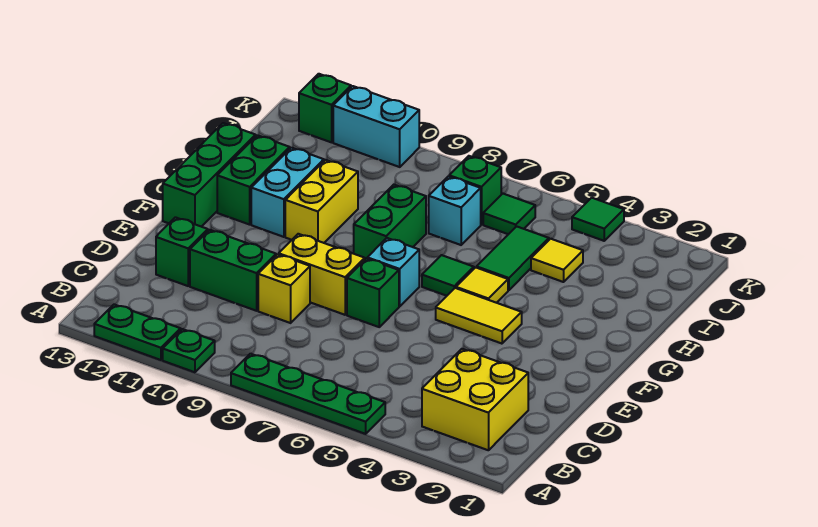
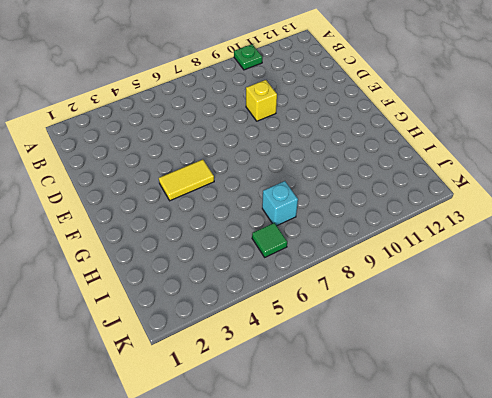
none -> green plate A5:A8 level 1
none -> green plate A11:A12 level 1
none -> yellow brick B2:C3 level 1

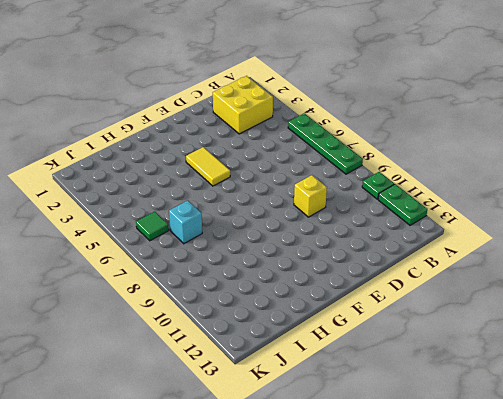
none -> green brick D10:D11 level 1
none -> green brick D12 level 1
none -> green brick E7 level 1

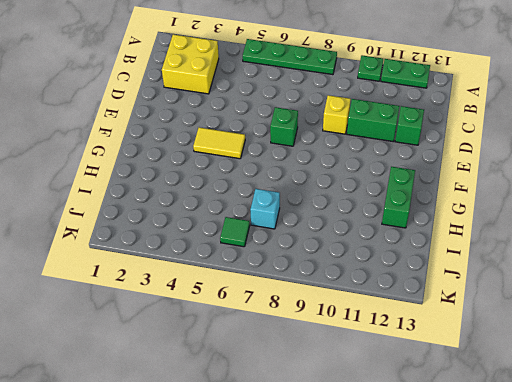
none -> yellow brick E8:E9 level 1
none -> cyan brick F7 level 1
none -> green brick F13:H13 level 1

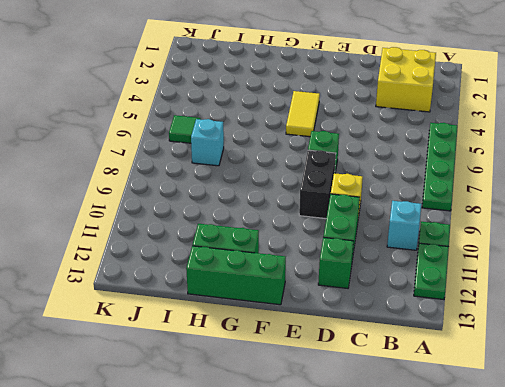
cyan brick B10 level 1 -> cyan brick F7 level 1
black brick E8:E9 level 1 -> yellow brick E8:E9 level 1
none -> yellow tile G5 level 1
none -> green tile G6 level 1
none -> green brick G8:H8 level 1

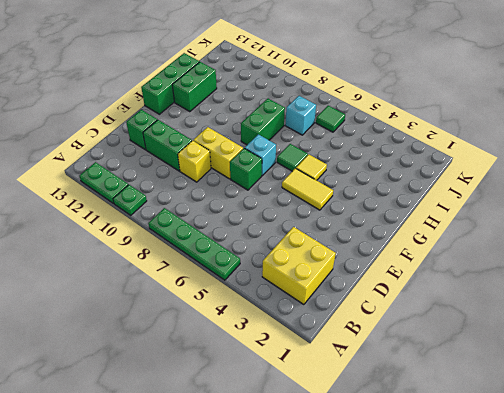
none -> yellow brick G10:H10 level 1
none -> cyan brick G11:H11 level 1
none -> green tile H5:I5 level 1

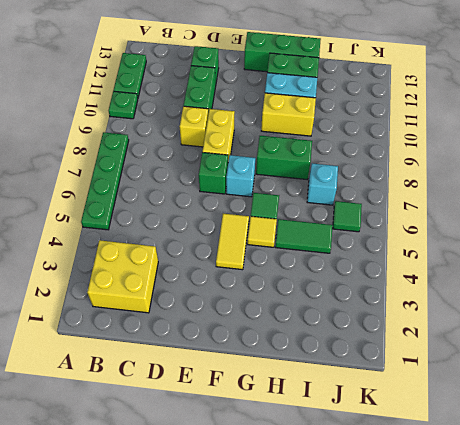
none -> yellow tile I4 level 1
none -> green brick J7 level 1
none -> green tile K4 level 1

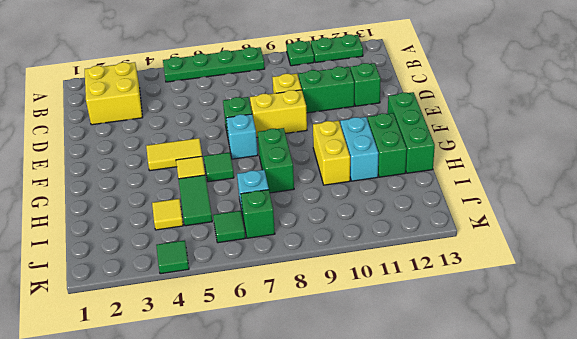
none -> cyan brick K10:K11 level 1
none -> green brick K12 level 1

